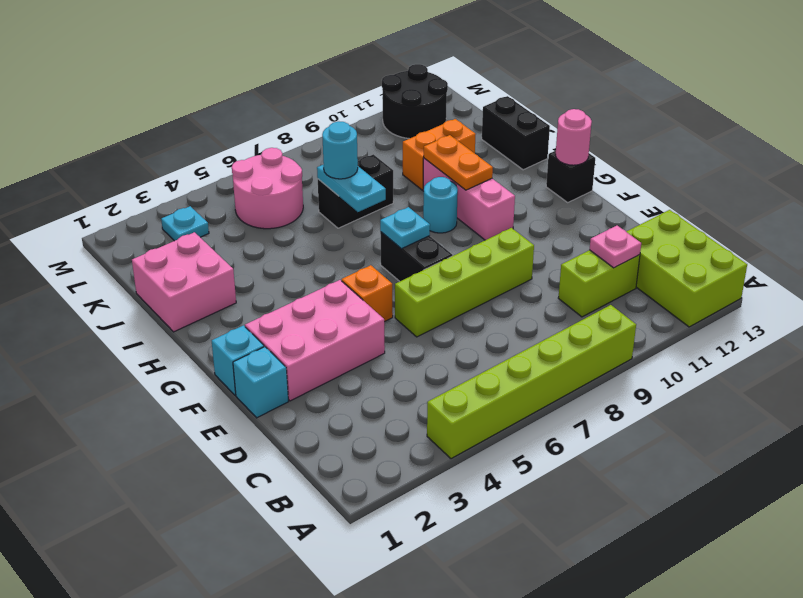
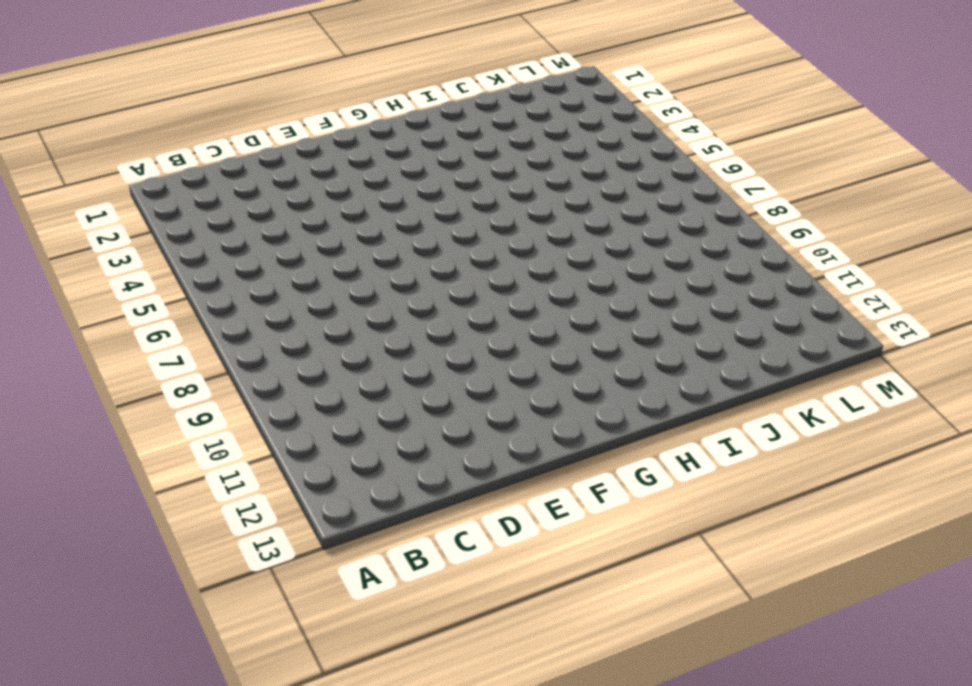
none -> lime brick A4:A9 level 1
none -> lime brick A12:C13 level 1
none -> lime brick C10:C11 level 1

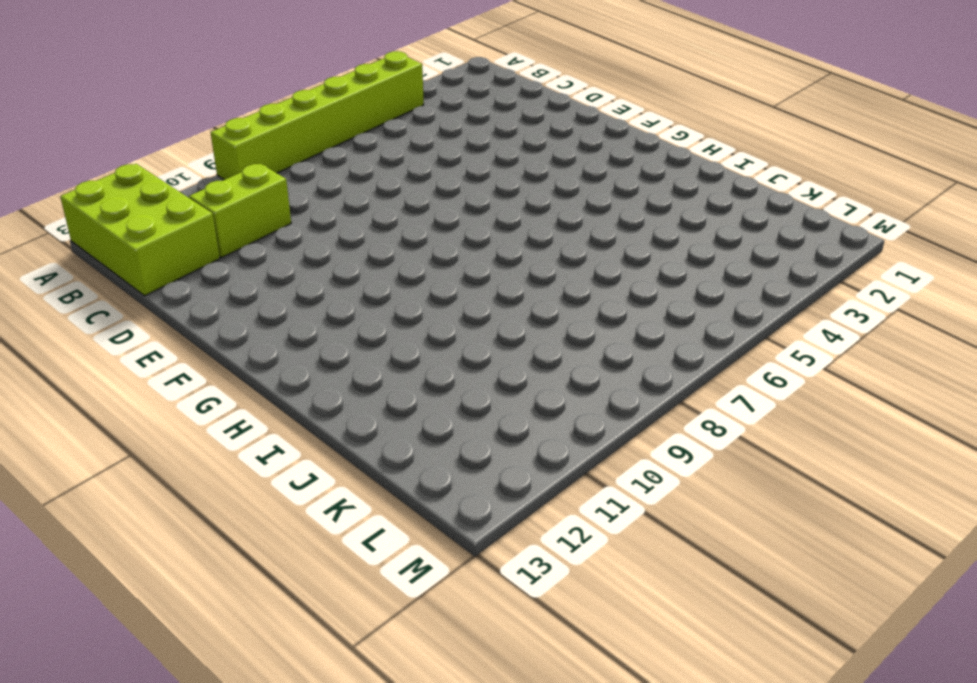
none -> cyan brick E1 level 1
none -> pink brick E2:F4 level 1
none -> lime brick E6:E9 level 1

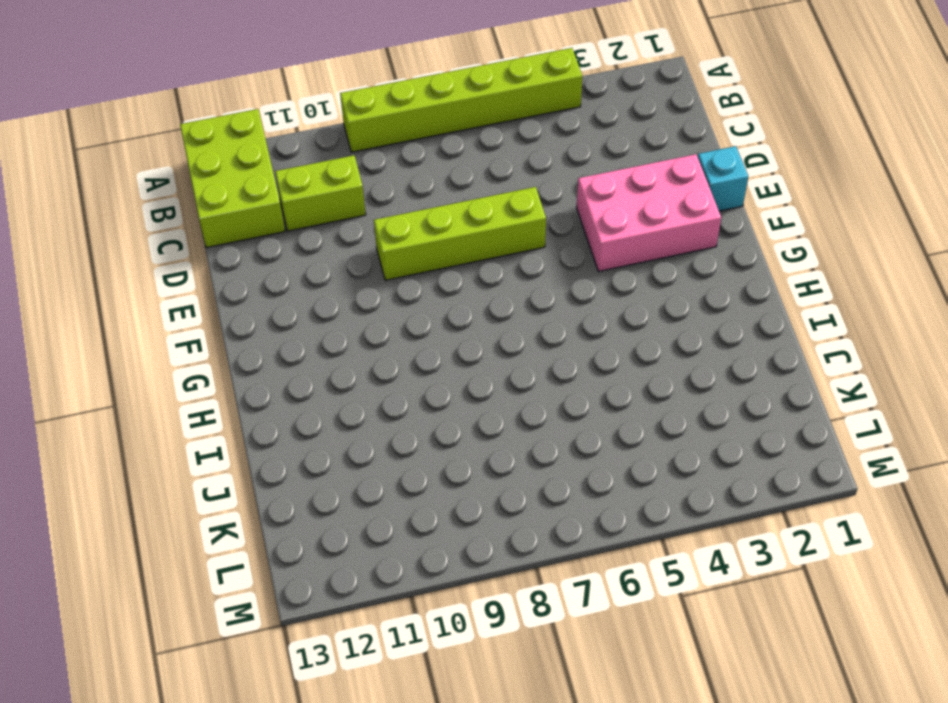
none -> cyan brick F1 level 1
none -> orange brick F5 level 1
none -> black brick F7:G7 level 1

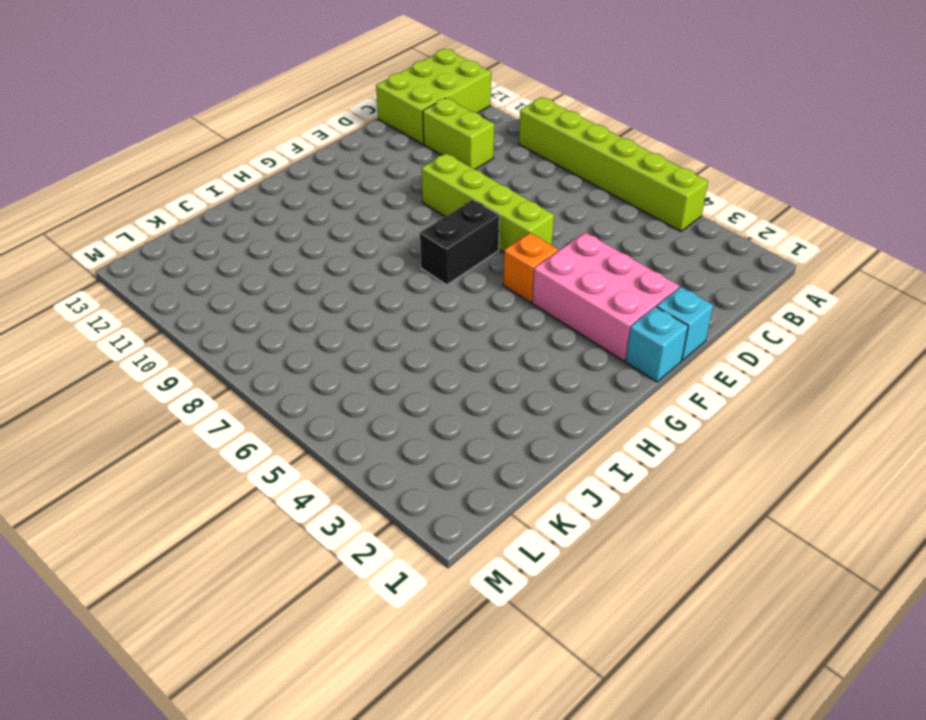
none -> pink brick G10:I10 level 1
none -> black brick G13 level 1
none -> cyan round brick H9 level 1

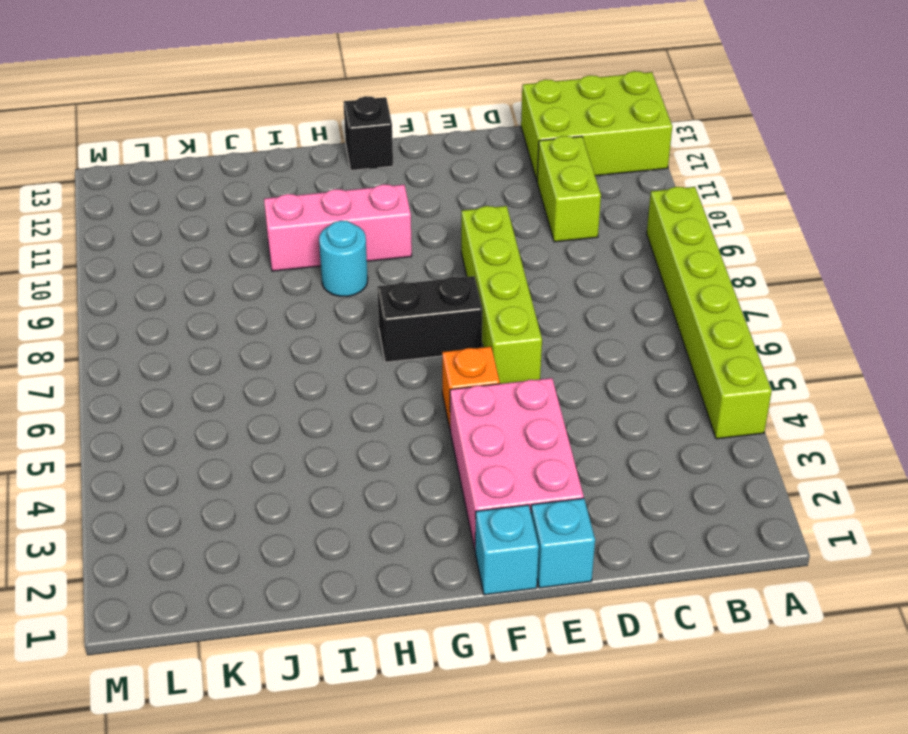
none -> pink brick I1:J2 level 1
none -> black brick I13:J13 level 1
none -> black brick J7:J8 level 1

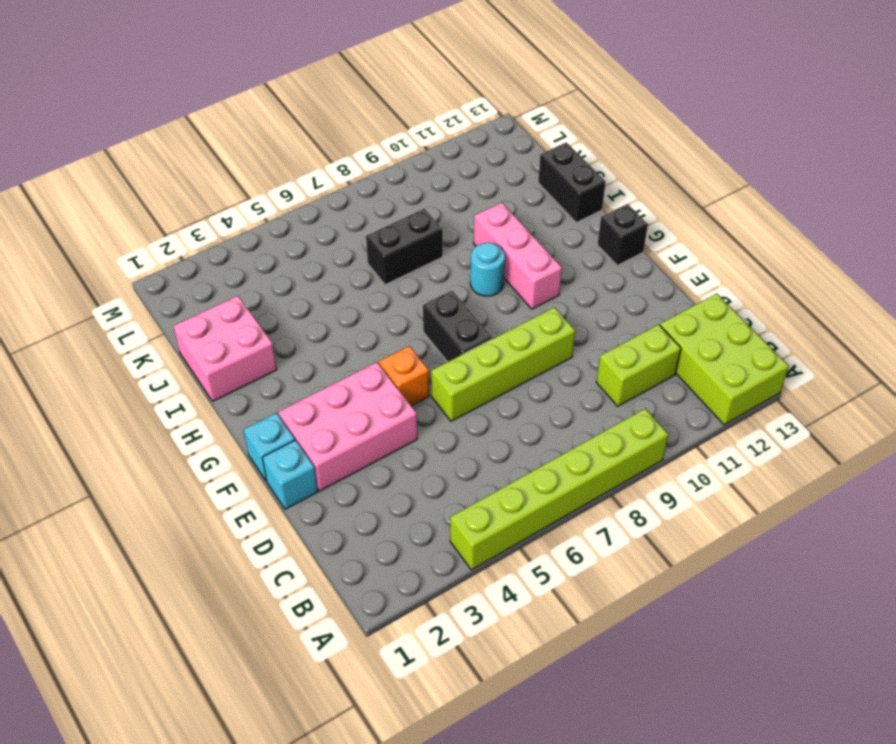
none -> orange brick J10:J11 level 1
none -> pink round brick K5:L6 level 1
none -> cyan plate L3 level 1

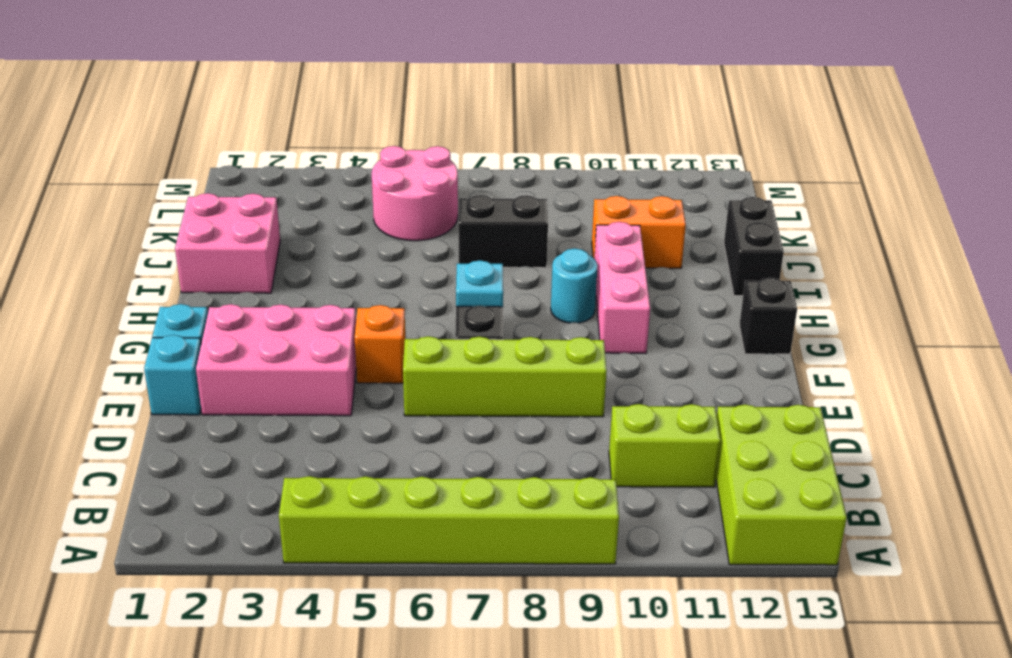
none -> cyan plate L3 level 1
none -> black round brick L11:M12 level 1
none -> pink plate C11 level 2

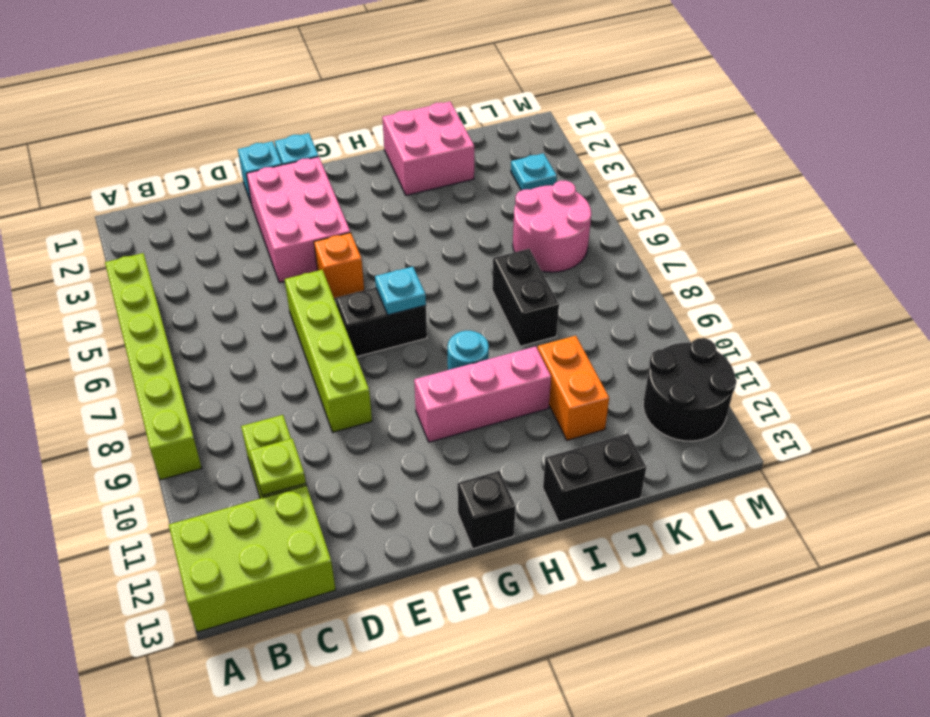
lime plate C11 level 2 -> pink plate C11 level 2
none -> pink round brick G13 level 2
none -> orange plate H10:I10 level 2
none -> cyan plate I7:J7 level 2

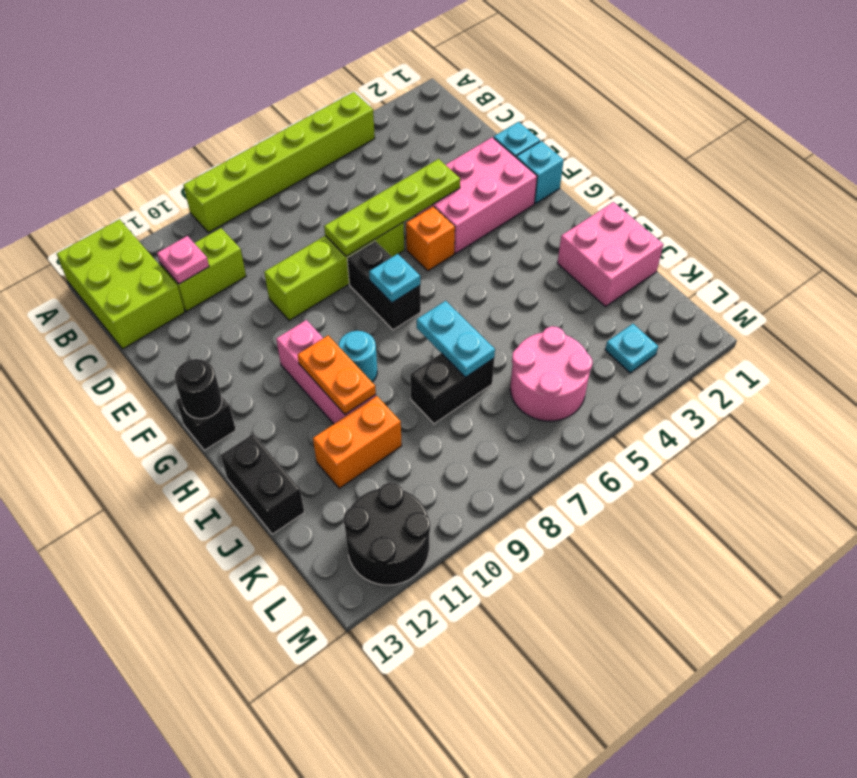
lime plate E4:E7 level 2 -> none
black round brick G13 level 2 -> pink round brick G13 level 2
none -> cyan round brick J7 level 3

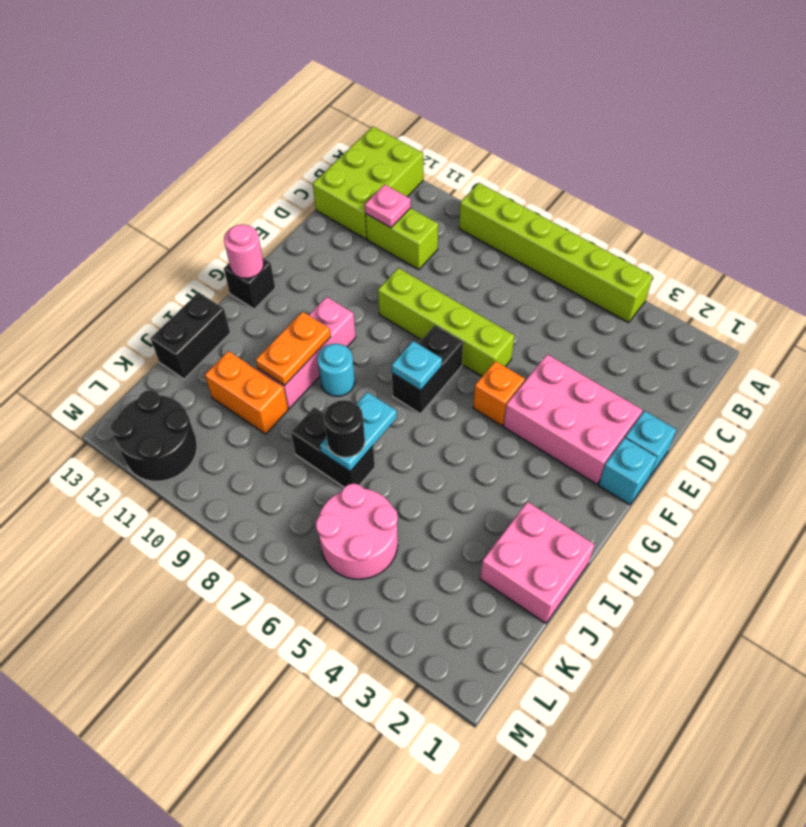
black round brick J7 level 3 -> cyan round brick J7 level 3
none -> cyan plate L3 level 1

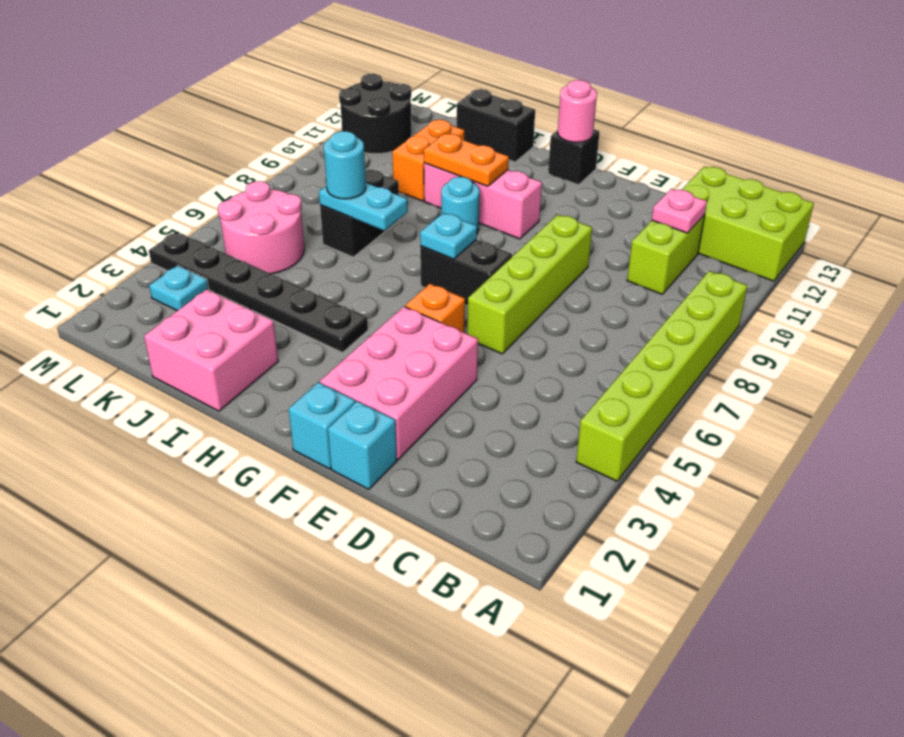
black plate H4:M4 level 1 -> none

